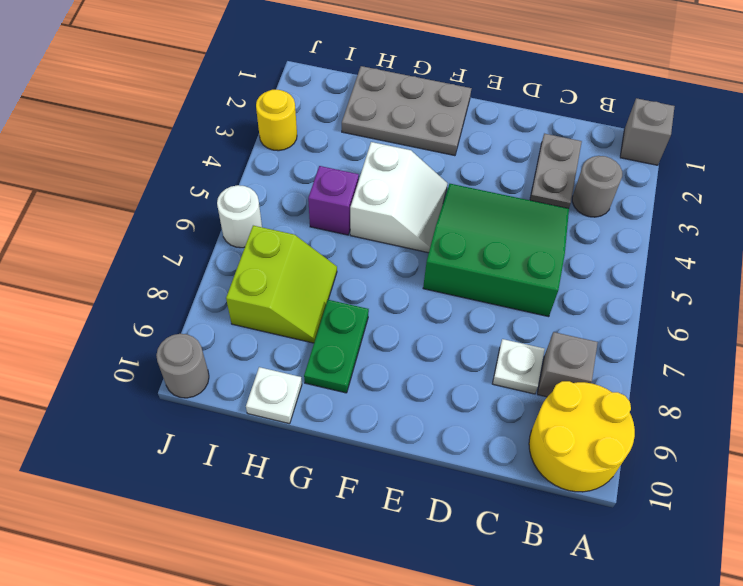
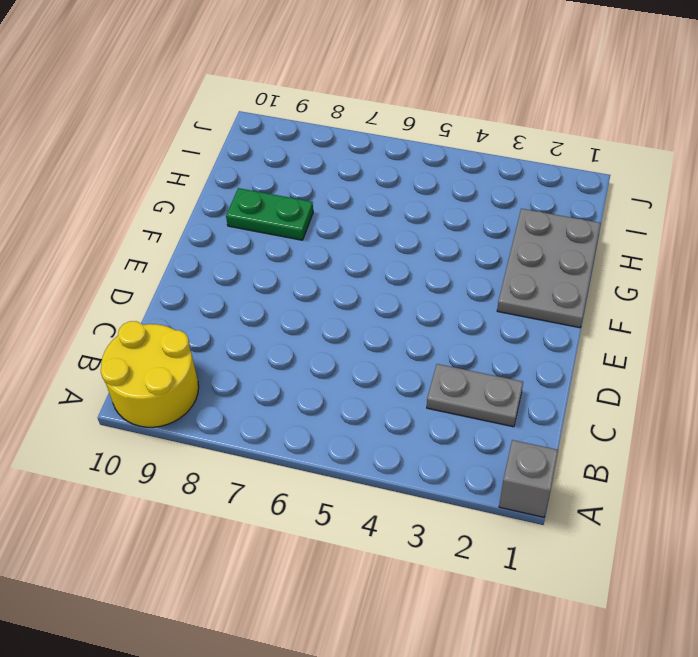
none -> grey round brick B3 level 1
none -> grey brick B8 level 1
none -> green slope C4:E6 level 1 top 6

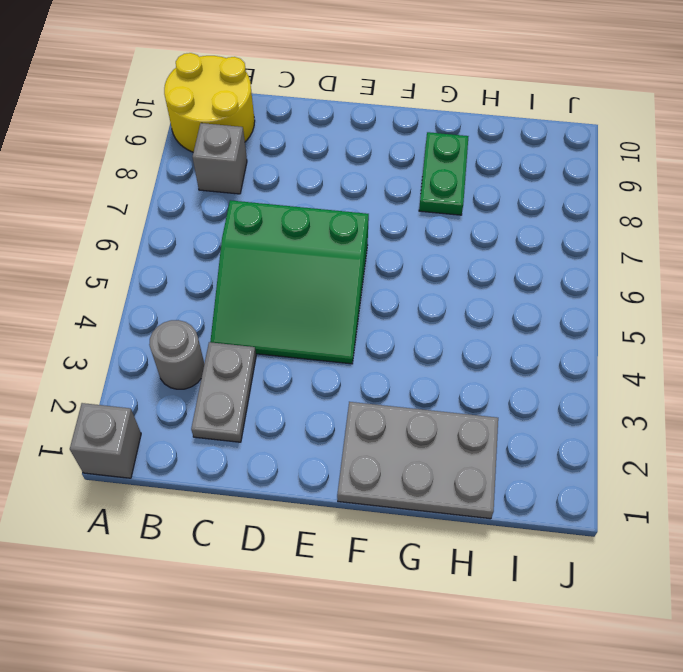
none -> white plate C8 level 1
none -> white slope F4:G5 level 1 top G
none -> purple brick H5 level 1

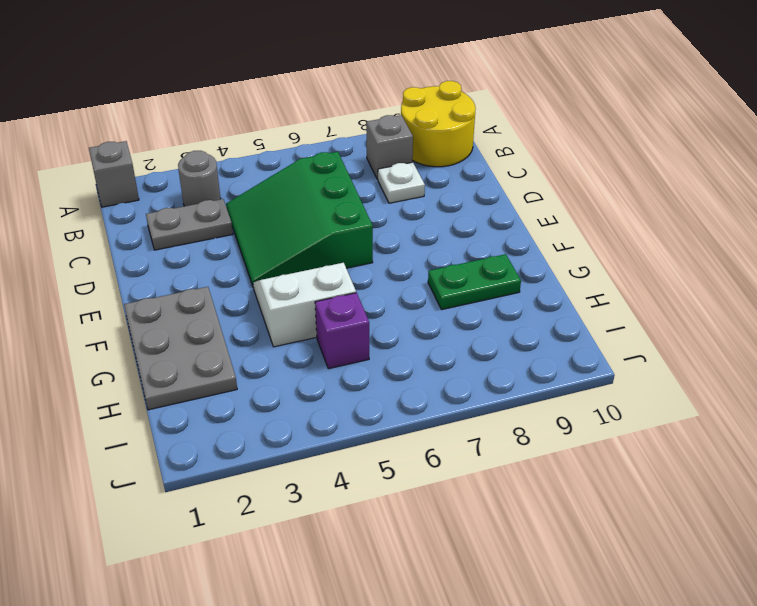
none -> lime slope H7:I8 level 1 top I
none -> white plate H10 level 1
none -> yellow round brick J3 level 1

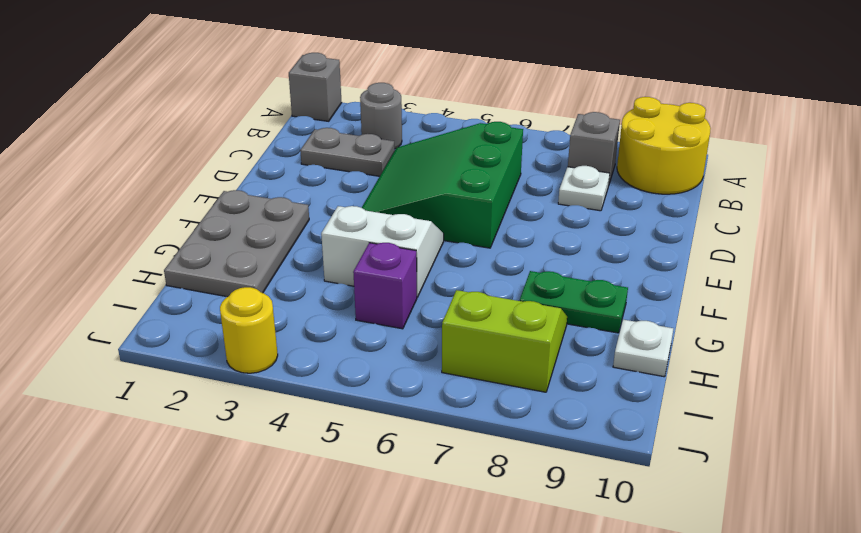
none -> white round brick J6 level 1
none -> grey round brick J10 level 1

